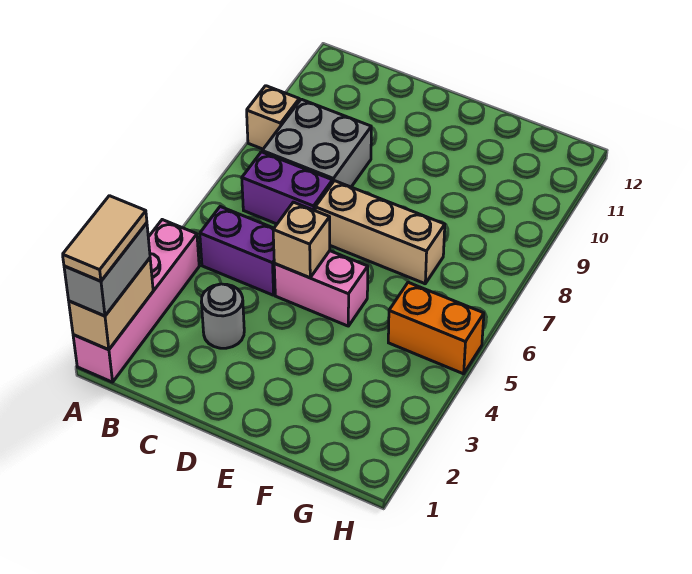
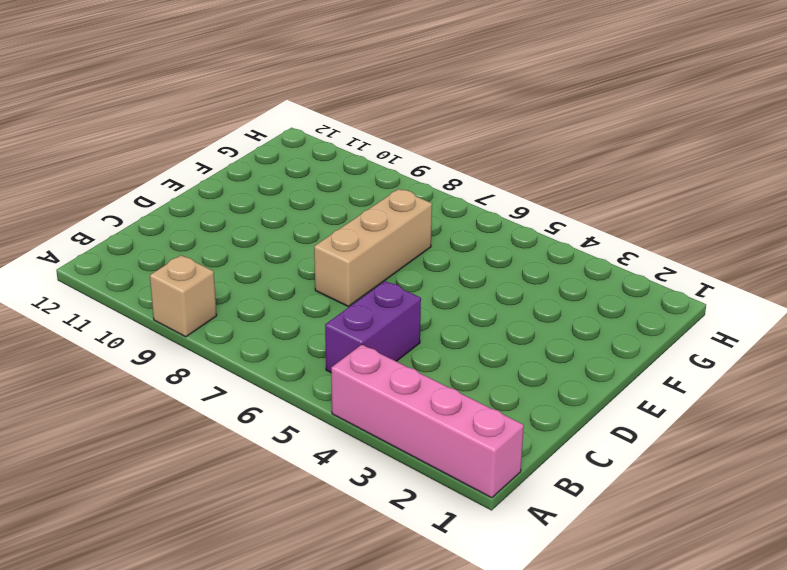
none -> purple brick B7:C7 level 1
none -> grey brick B8:C9 level 1
none -> grey round brick C3 level 1

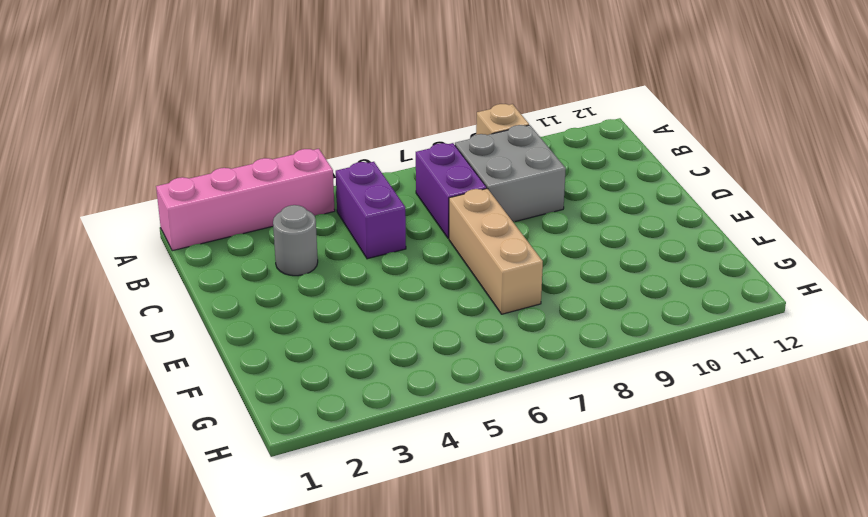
none -> pink brick D5:E5 level 1
none -> orange brick G5:H5 level 1
none -> tan brick A1:A2 level 2

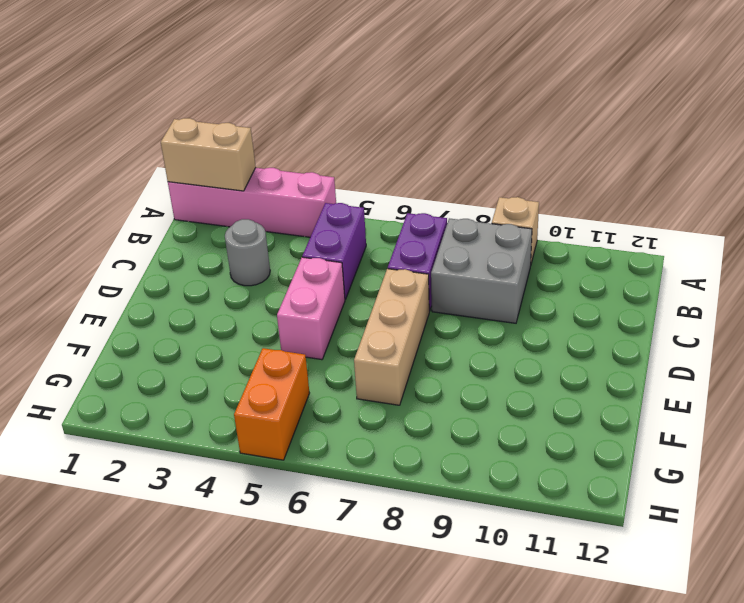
none -> tan brick D5 level 2
none -> grey brick A1:A2 level 3
none -> tan tile A1:A2 level 4

